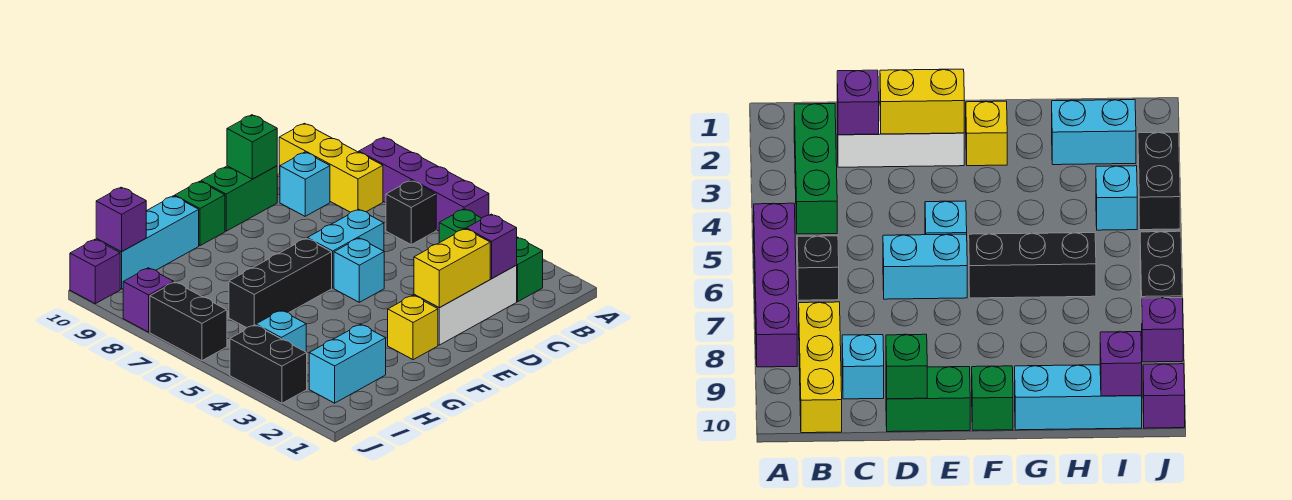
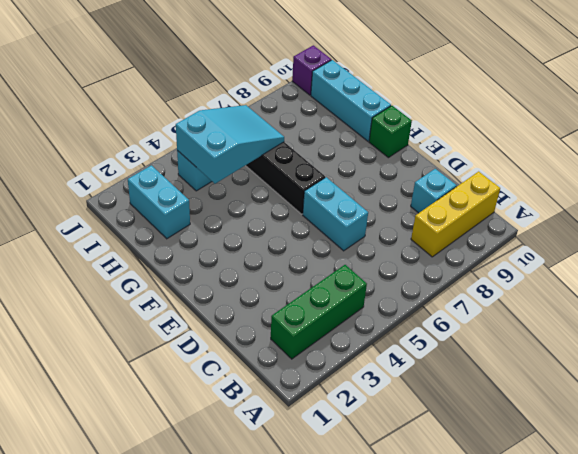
cyan slope H4:I6 level 2 top 4 -> none
none -> purple brick A5:A8 level 1
none -> black brick B6 level 1
none -> white brick C2:E2 level 1

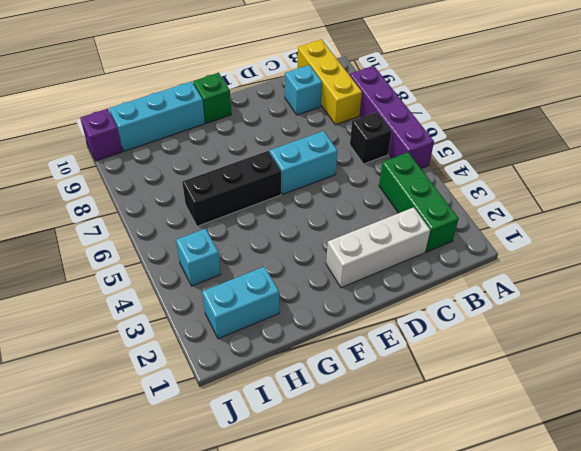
none -> green brick D10:E10 level 1
none -> cyan brick E5 level 1
none -> yellow brick F2 level 1

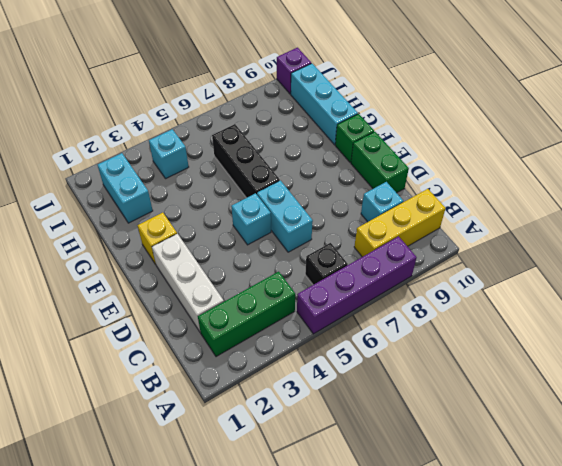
none -> black brick J3:J4 level 1
none -> black brick J6:J7 level 1
none -> purple brick J8 level 1

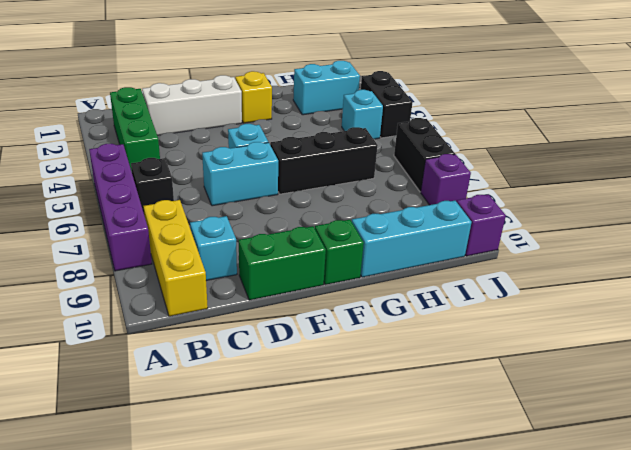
none -> purple brick C2 level 2
none -> yellow brick D2:E2 level 2
none -> green brick D10 level 2

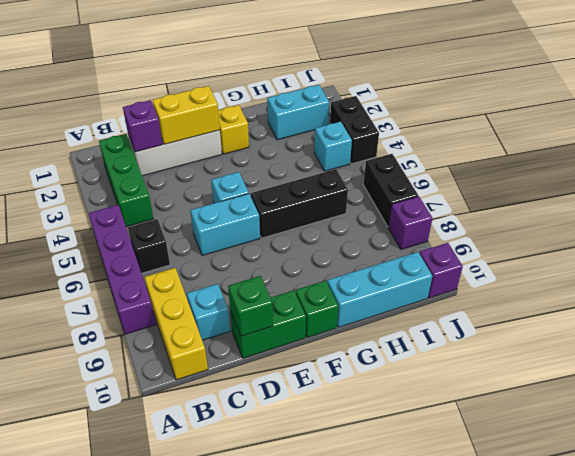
none -> purple brick I10 level 2

